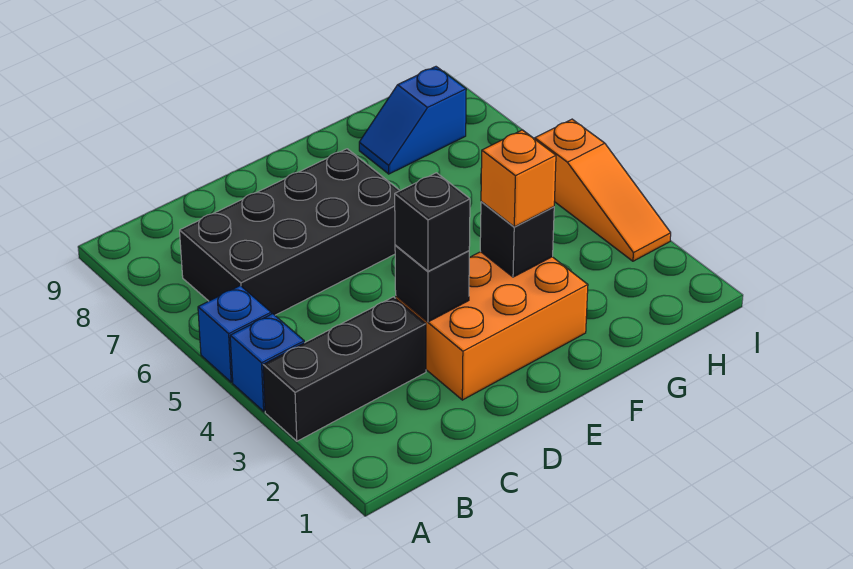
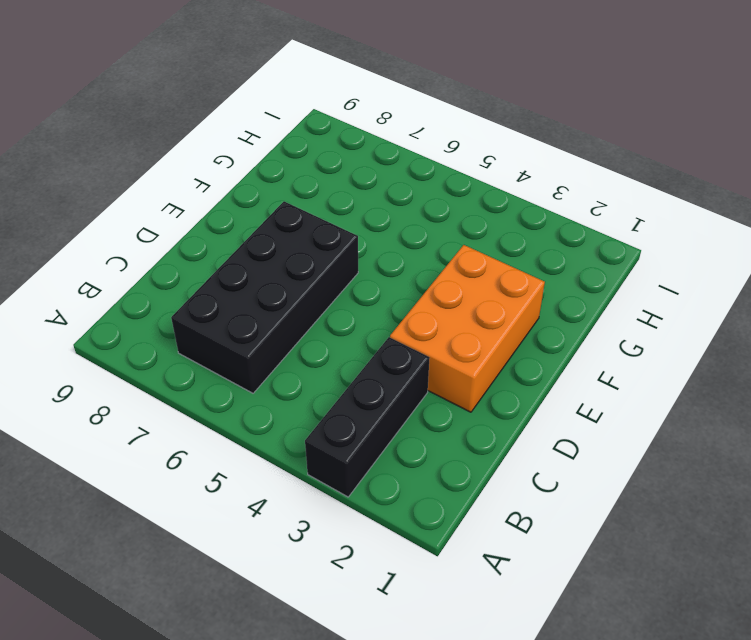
none -> blue brick A4 level 1
none -> blue brick A5 level 1

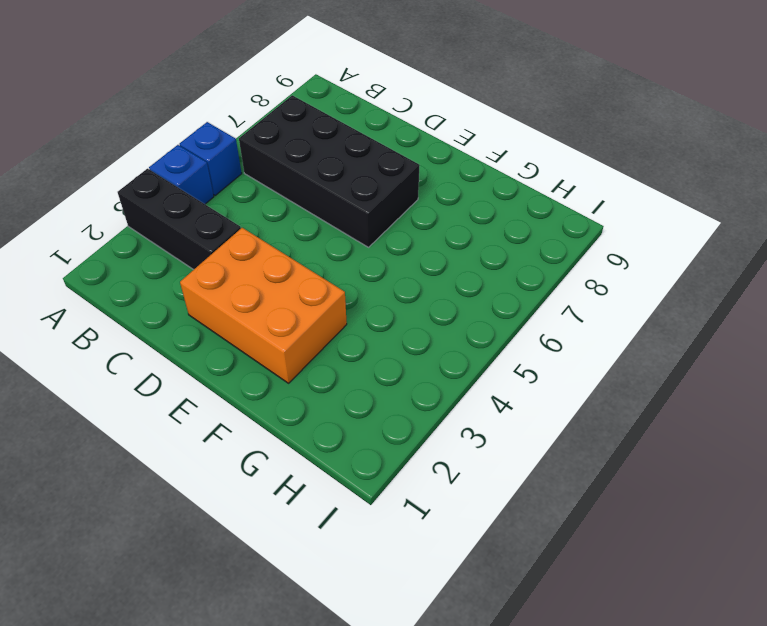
none -> blue slope G8:H8 level 1 top H
none -> orange slope I3:I5 level 1 top 5

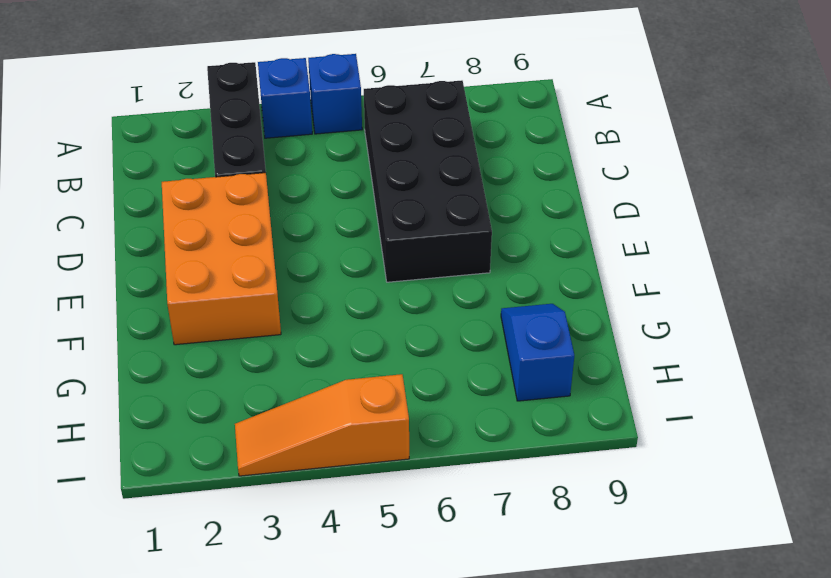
none -> black brick D3 level 2
none -> black brick F3 level 2

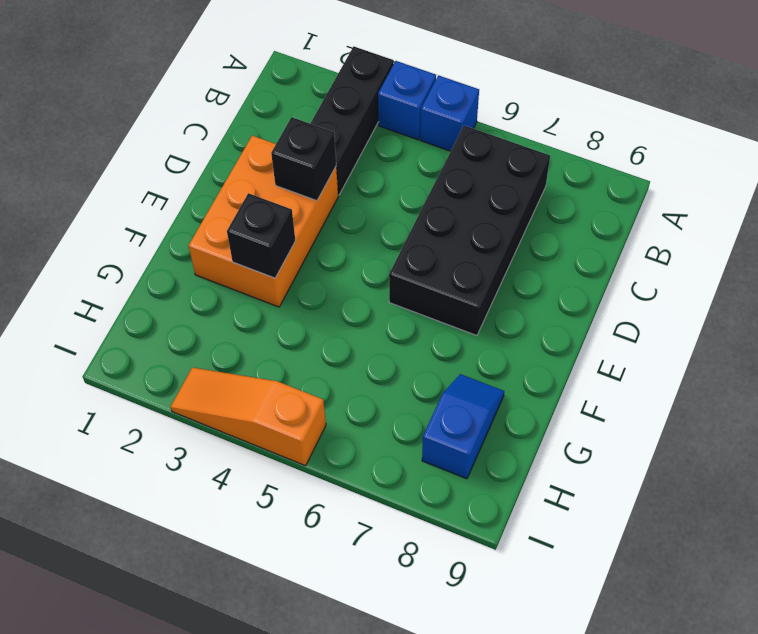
none -> black brick D3 level 3
none -> orange brick F3 level 3

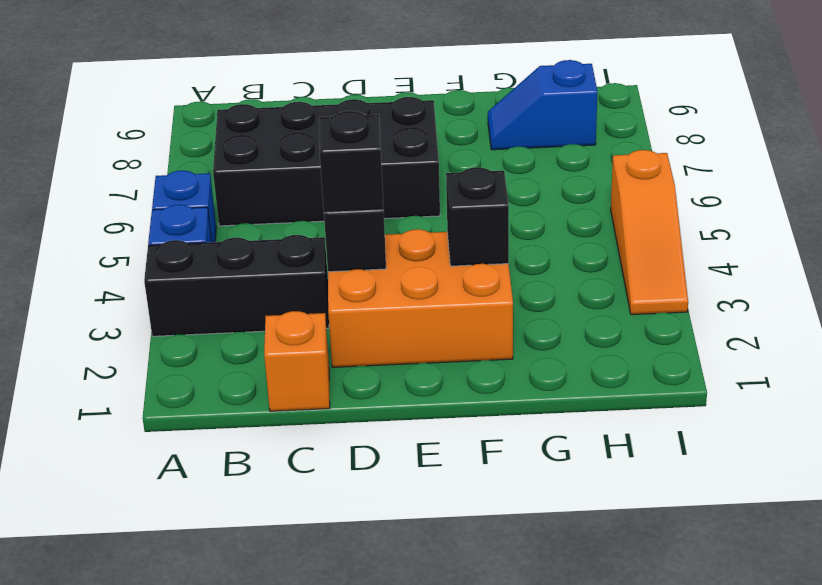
orange brick C1 level 1 -> orange brick F3 level 3

